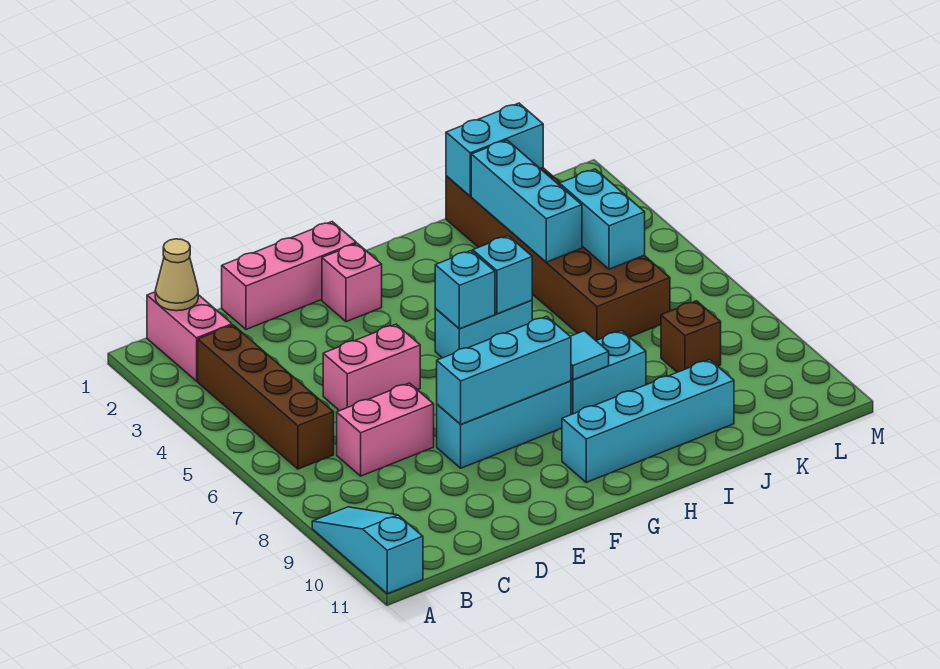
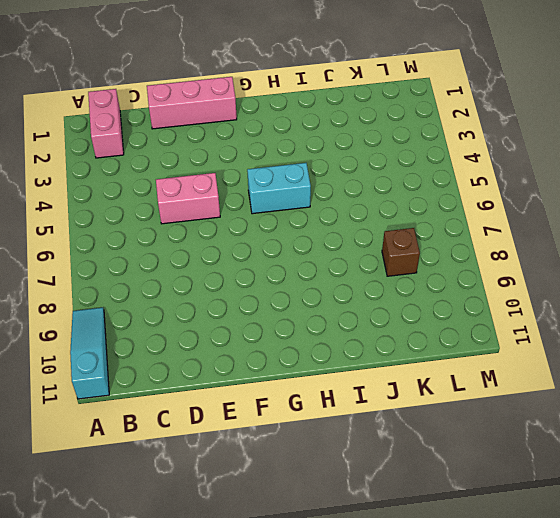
none -> brown brick B3:B6 level 1
none -> pink brick C7:D7 level 1
none -> cyan brick E8:G8 level 1

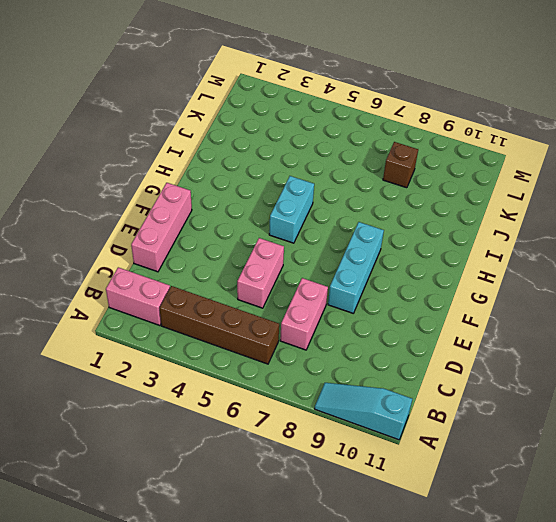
none -> pink brick F2 level 1
none -> cyan brick G10:J10 level 1
none -> cyan brick H8:I8 level 1

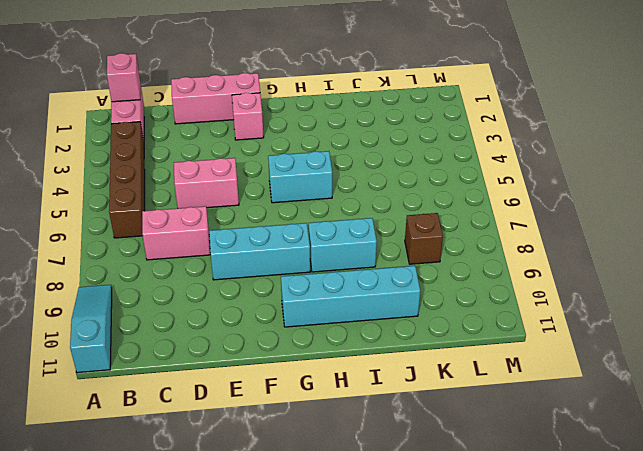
pink brick B1 level 2 -> tan cone B1 level 2
none -> brown brick J1:K6 level 1
none -> cyan brick E8:G8 level 2
none -> cyan brick G5 level 2

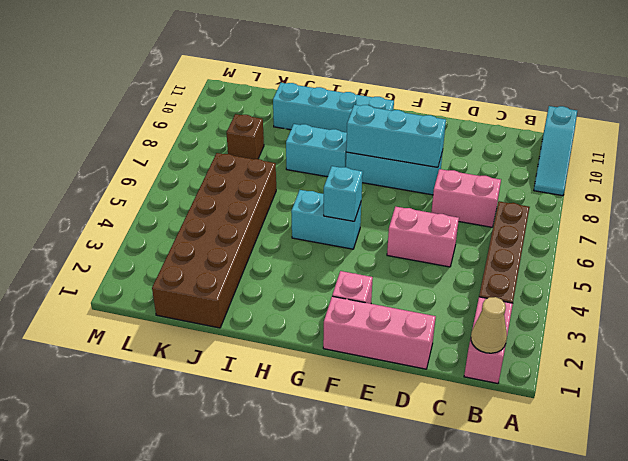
none -> cyan brick H5 level 2
none -> cyan tile H8 level 2
none -> cyan brick J1:K1 level 2

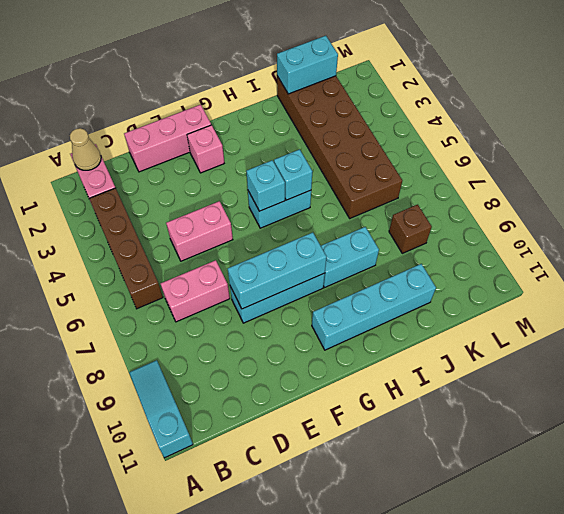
none -> cyan tile H8 level 2
none -> cyan brick J2:J4 level 2
none -> cyan brick K4:K5 level 2

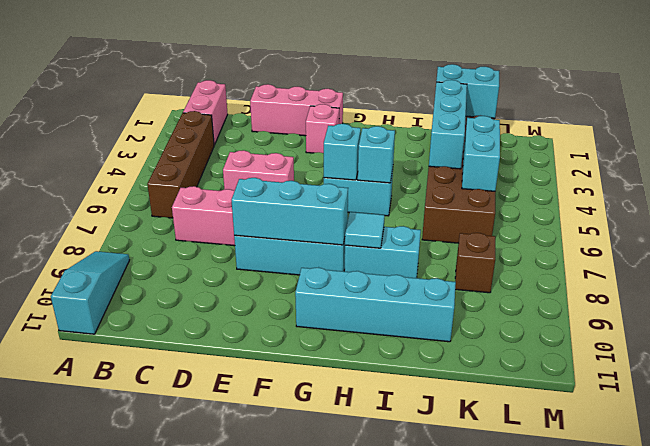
none -> tan cone B1 level 2

